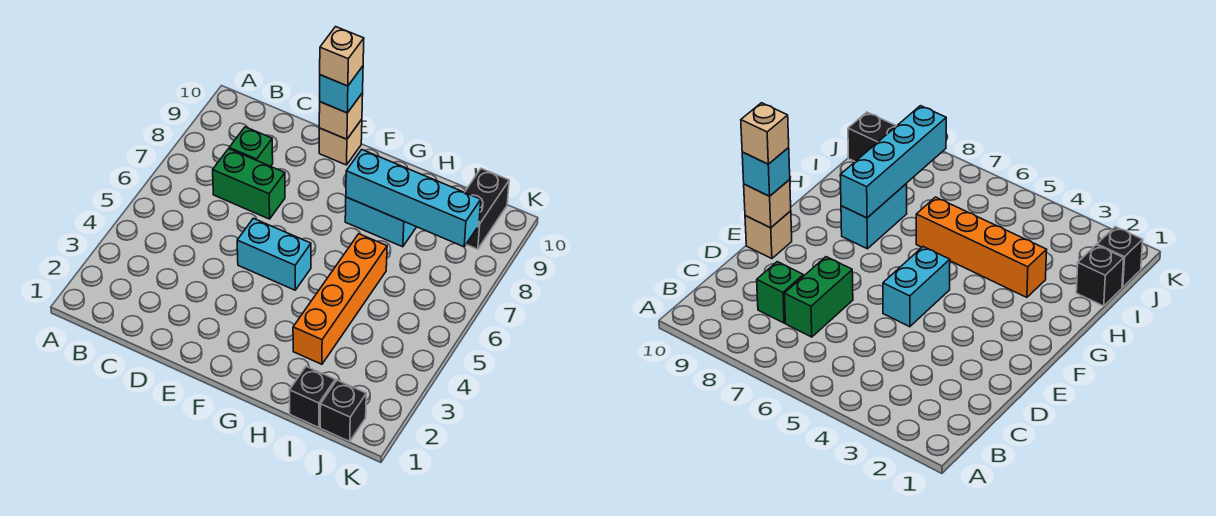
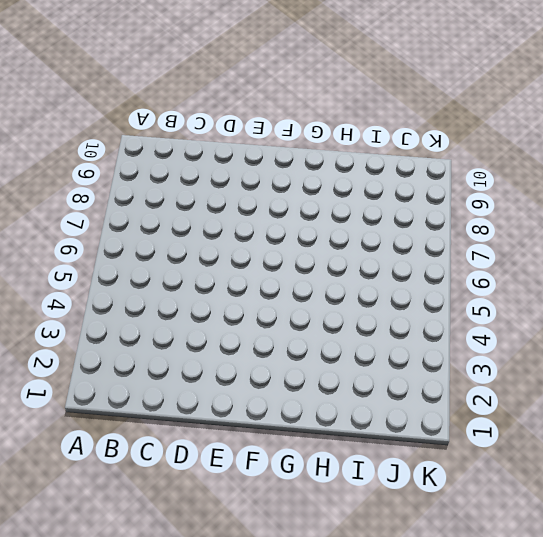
none -> green brick C7:D7 level 1
none -> green brick C8 level 1
none -> cyan brick E5:F5 level 1

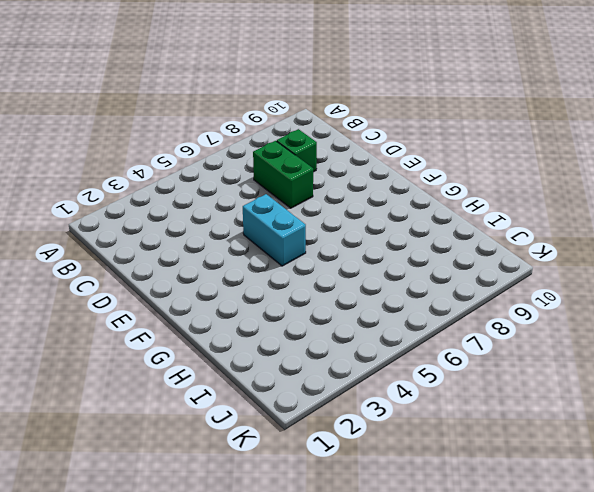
none -> tan brick E10 level 1
none -> cyan brick G8:H8 level 1
none -> orange brick H3:H6 level 1

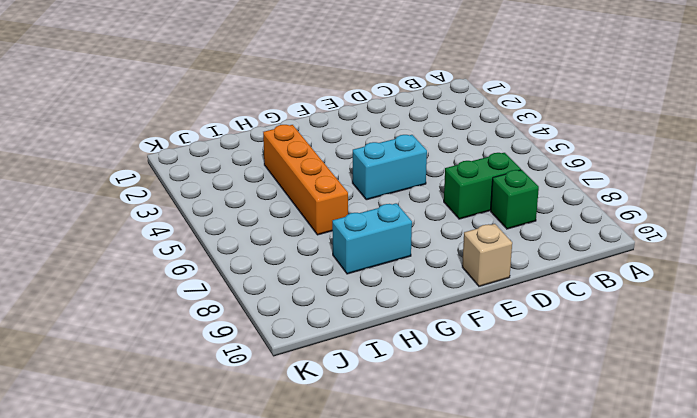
none -> black brick I1 level 1
none -> black brick J1 level 1
none -> black brick J9:J10 level 1

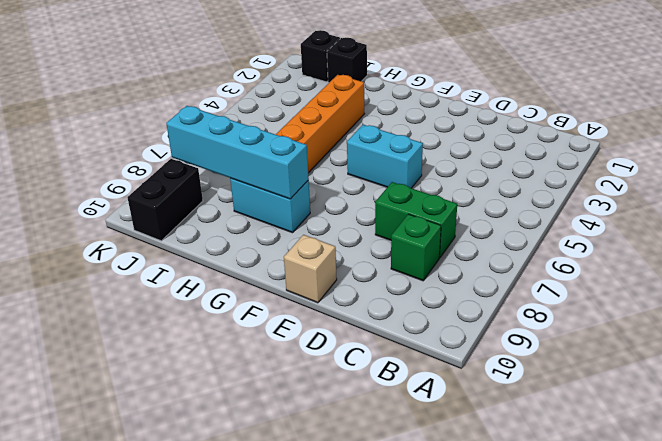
none -> tan brick E10 level 2
none -> cyan brick E10 level 3
none -> tan brick E10 level 4

